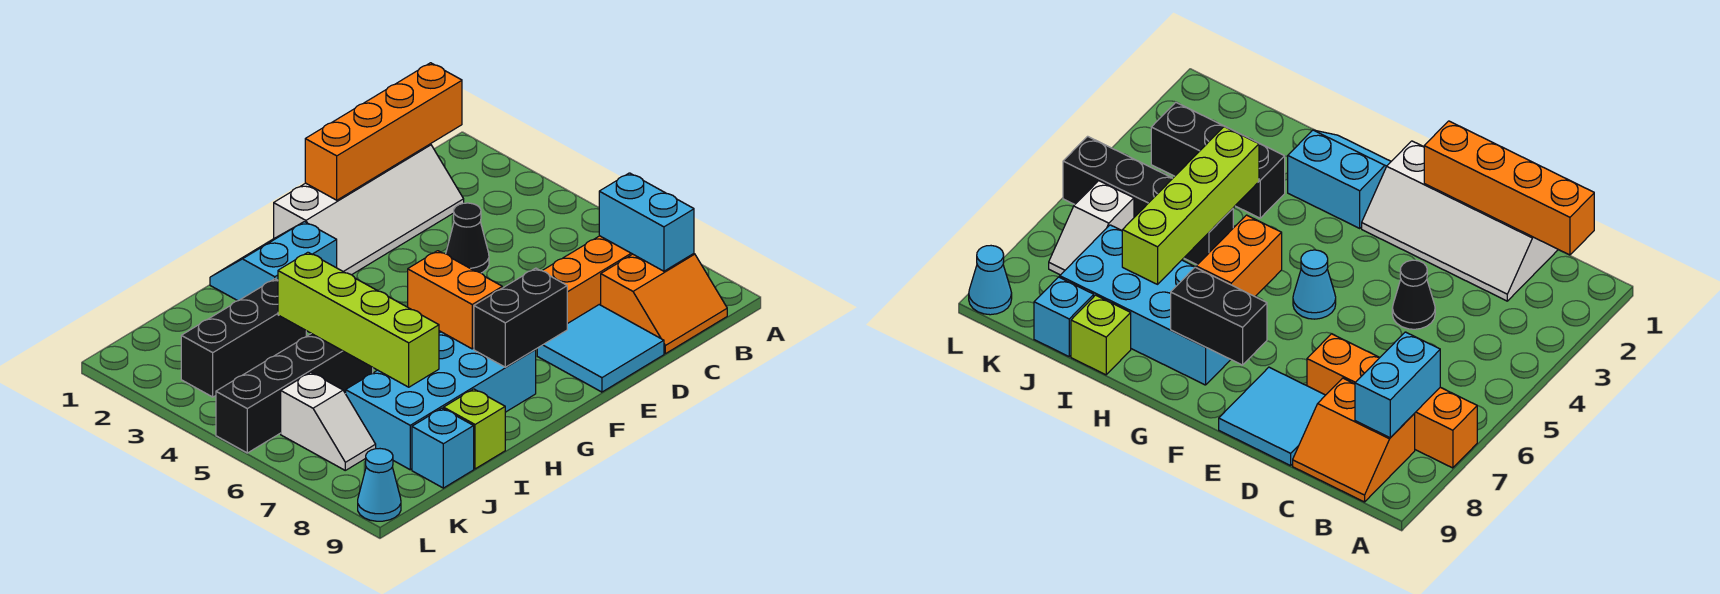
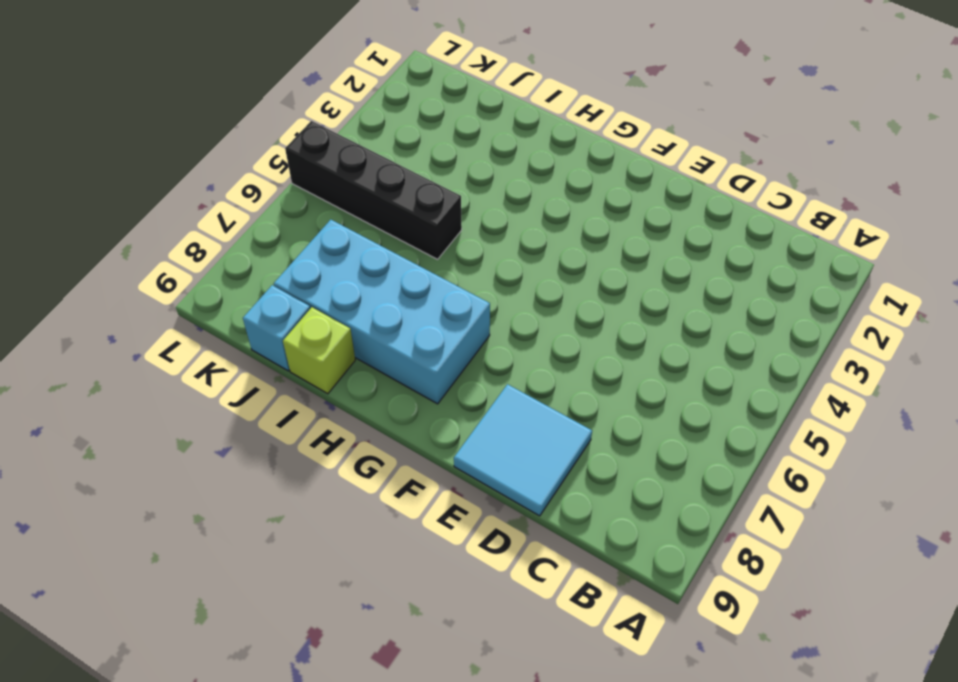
none -> orange brick A7:D7 level 1
none -> orange slope B8:C9 level 1 top 8
none -> white slope C1:F2 level 1 top 1

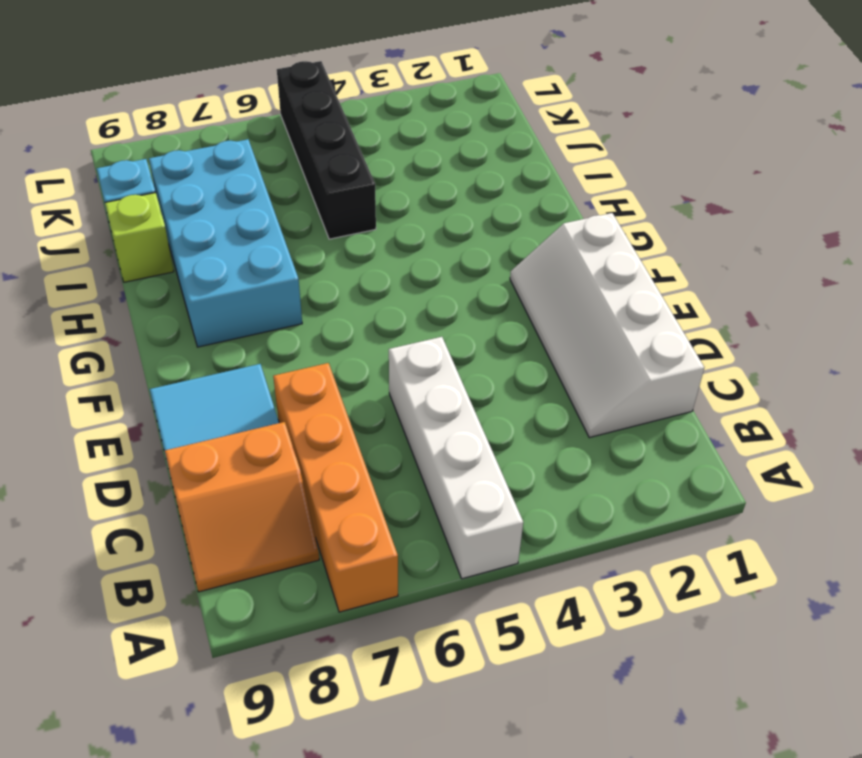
white brick A5:D5 level 1 -> none
orange slope B8:C9 level 1 top C -> orange slope B8:C9 level 1 top 8
none -> black cone D4 level 1
none -> cyan cone F5 level 1
none -> cyan slope G1:H2 level 1 top 2

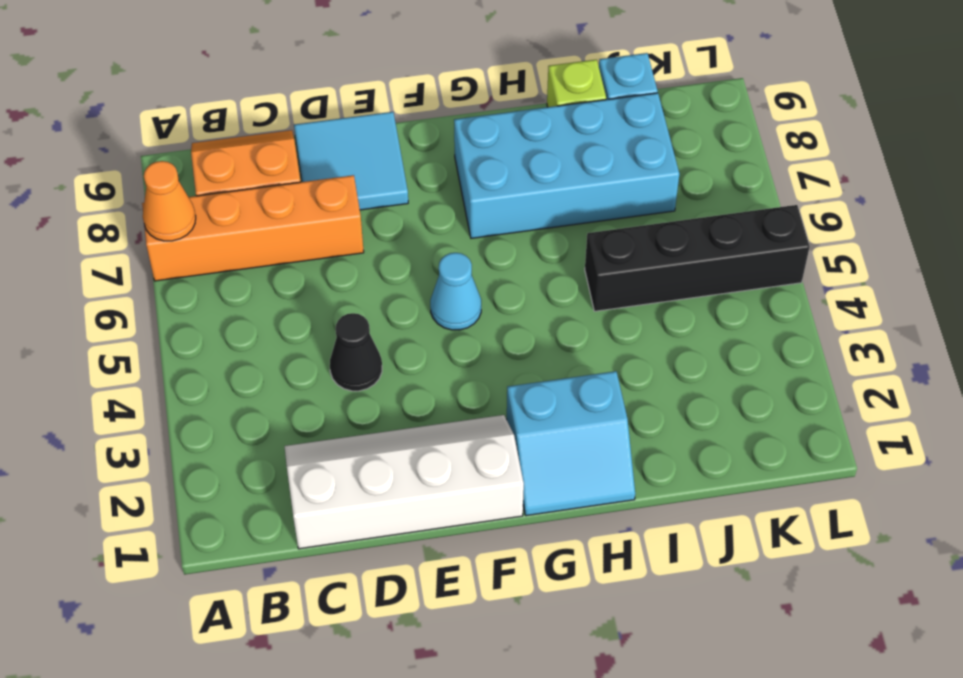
orange cone A7 level 2 -> none
none -> black brick I3:K3 level 1
none -> white slope K6:K7 level 1 top 6
none -> cyan cone L9 level 1

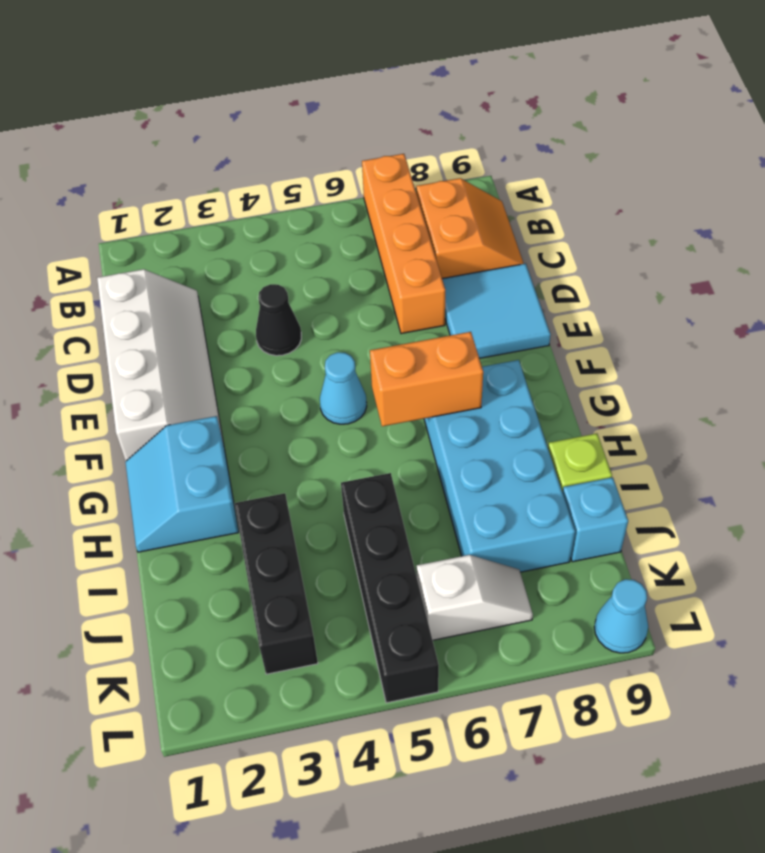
none -> orange brick B1:E1 level 2
none -> cyan brick B7:B8 level 2
none -> black brick F8:G8 level 2

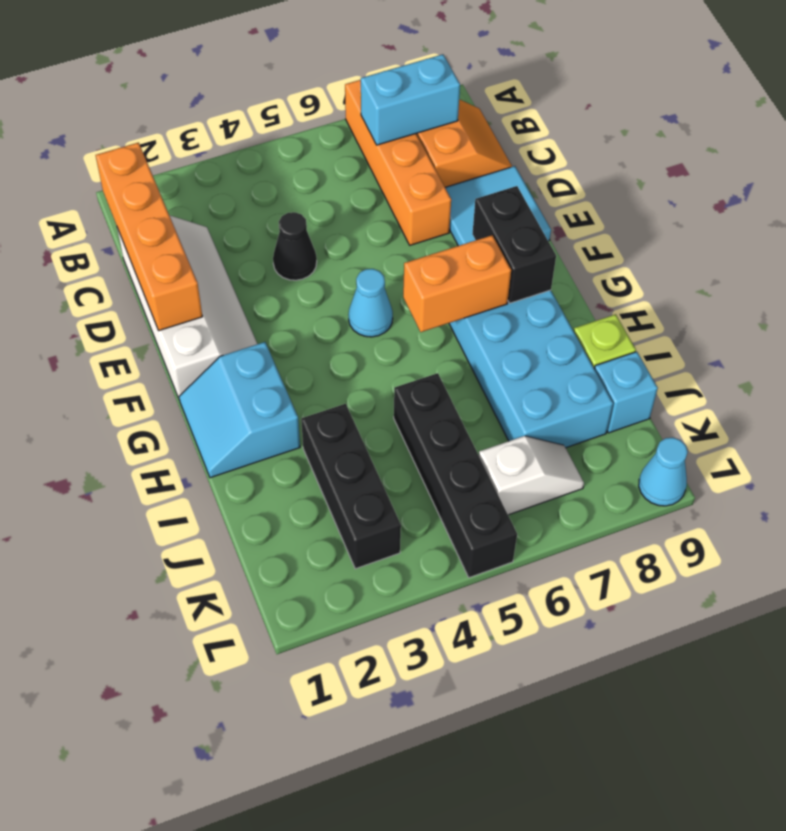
none -> lime brick I4:I7 level 2

